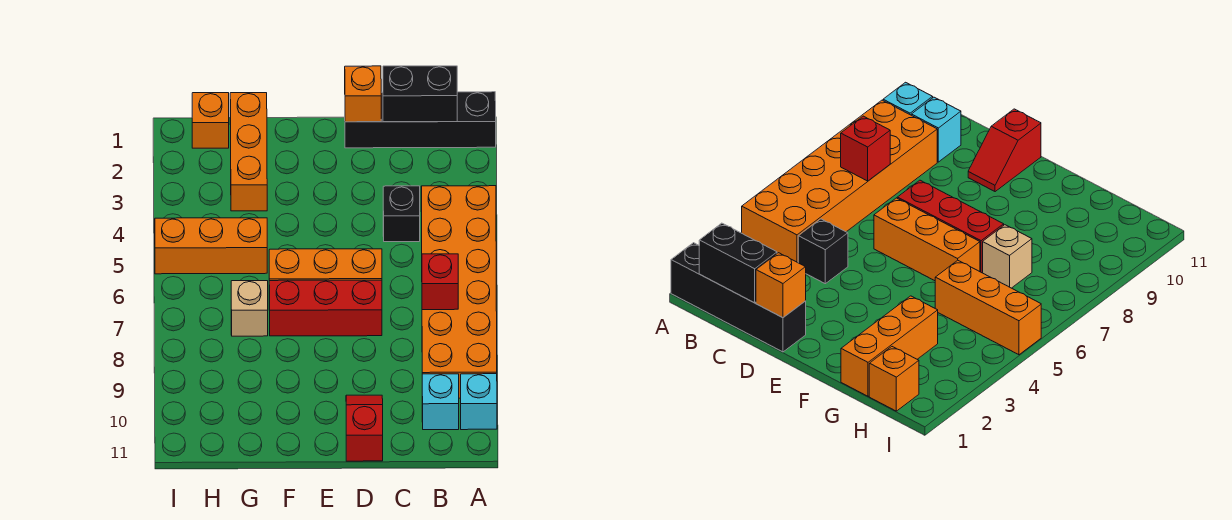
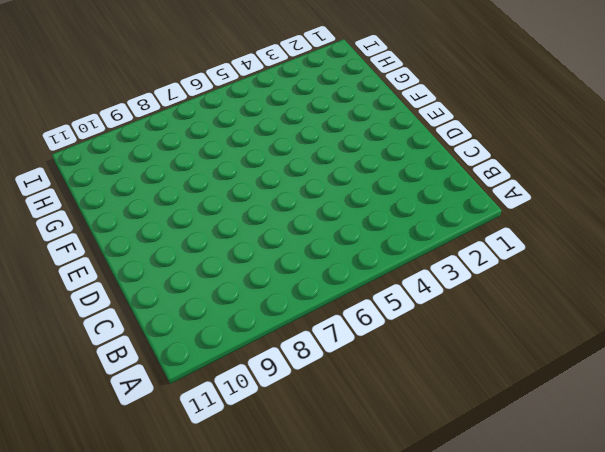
none -> black brick A1:D1 level 1
none -> orange brick A4:B9 level 1
none -> cyan brick A10 level 1

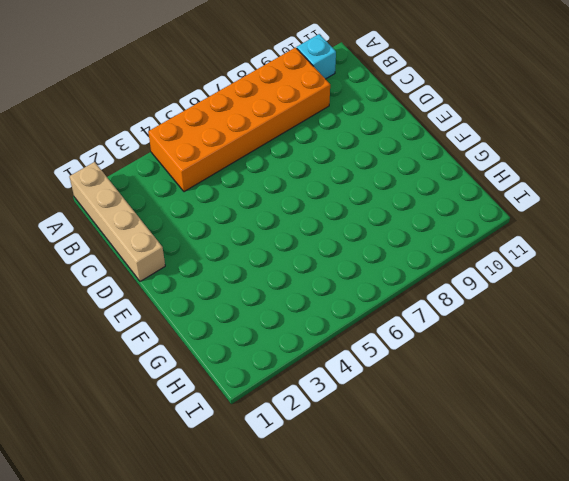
tan brick A1:D1 level 1 -> black brick A1:D1 level 1
none -> cyan brick B10 level 1
none -> black brick C4 level 1
none -> orange brick D6:F6 level 1

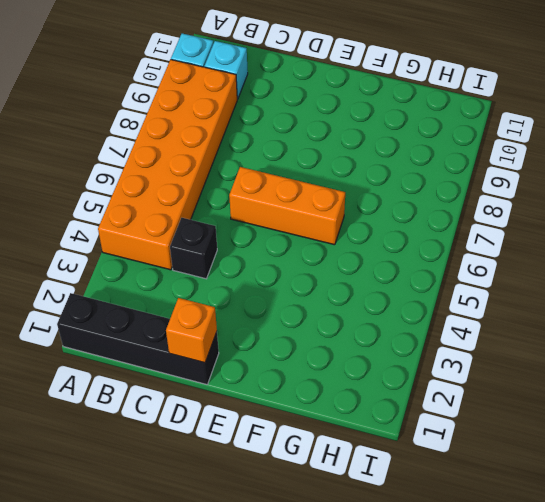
none -> red brick D7:F7 level 1
none -> red slope D10:D11 level 1 top 11
none -> orange brick G1:G3 level 1

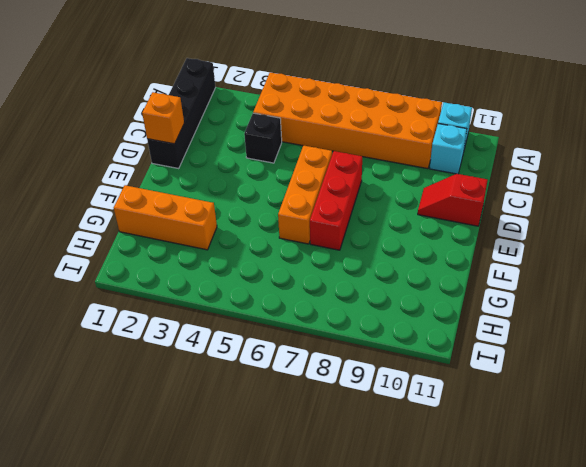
none -> orange brick G5:I5 level 1
none -> tan brick G7 level 1
none -> orange brick H1 level 1

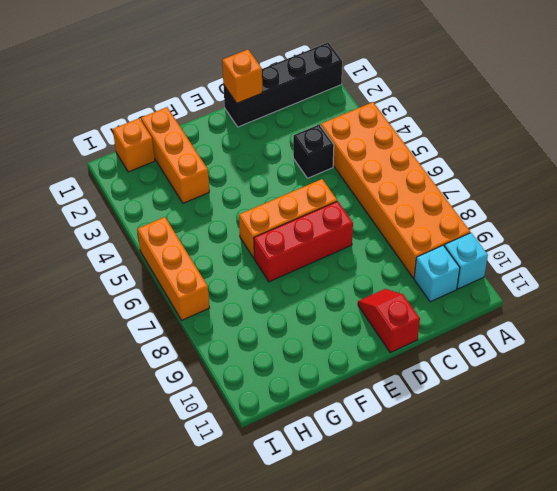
orange brick I5:I7 level 1 -> orange brick G5:I5 level 1
none -> tan brick G7 level 1
none -> black brick B1:C1 level 2
none -> red brick B7 level 2

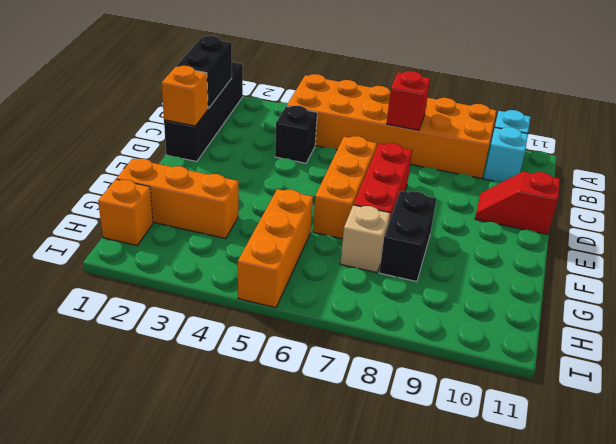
black brick F8:G8 level 1 -> none

